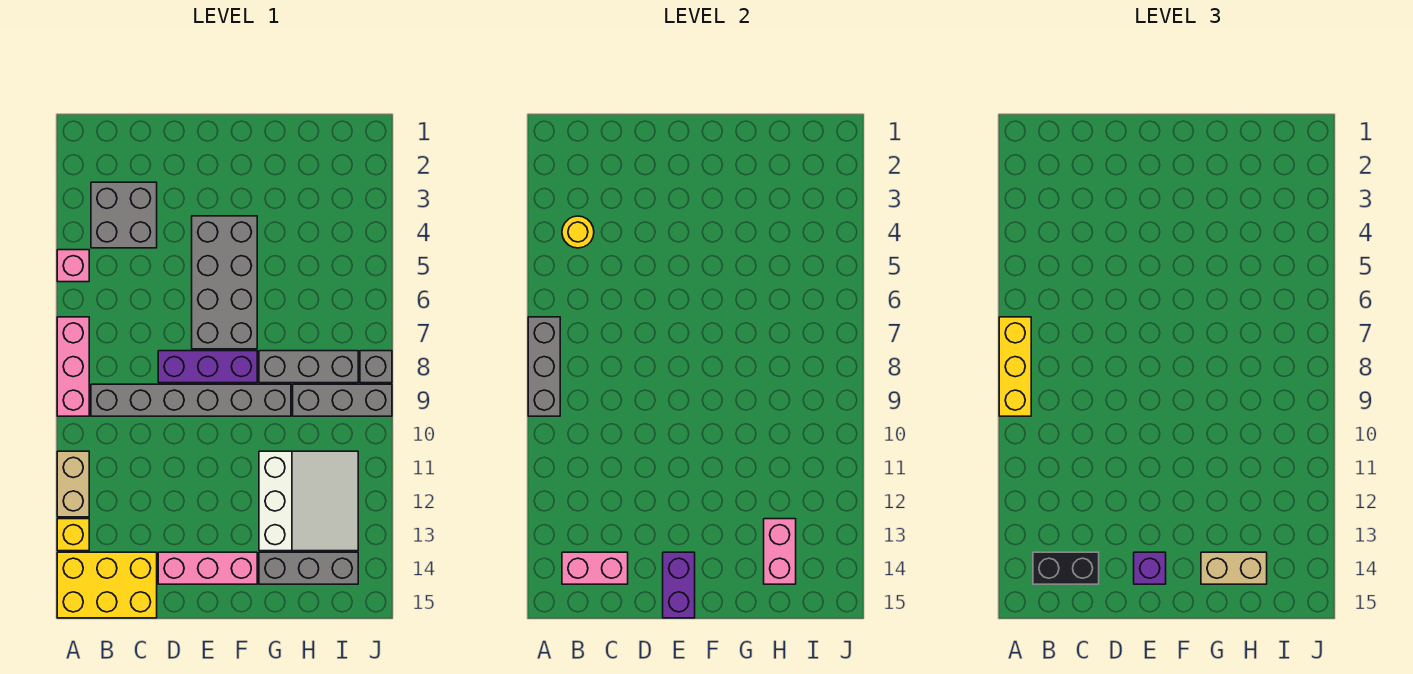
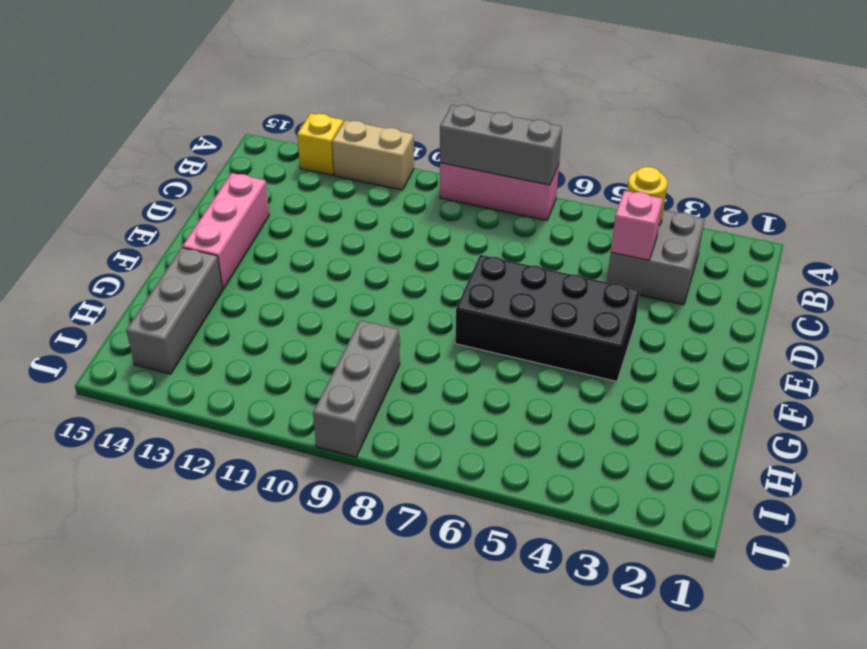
pink brick C4 level 2 -> pink brick A5 level 1
black brick E4:F7 level 1 -> grey brick E4:F7 level 1
none -> yellow brick A14:C15 level 1
none -> grey brick B9:G9 level 1
none -> purple brick D8:F8 level 1

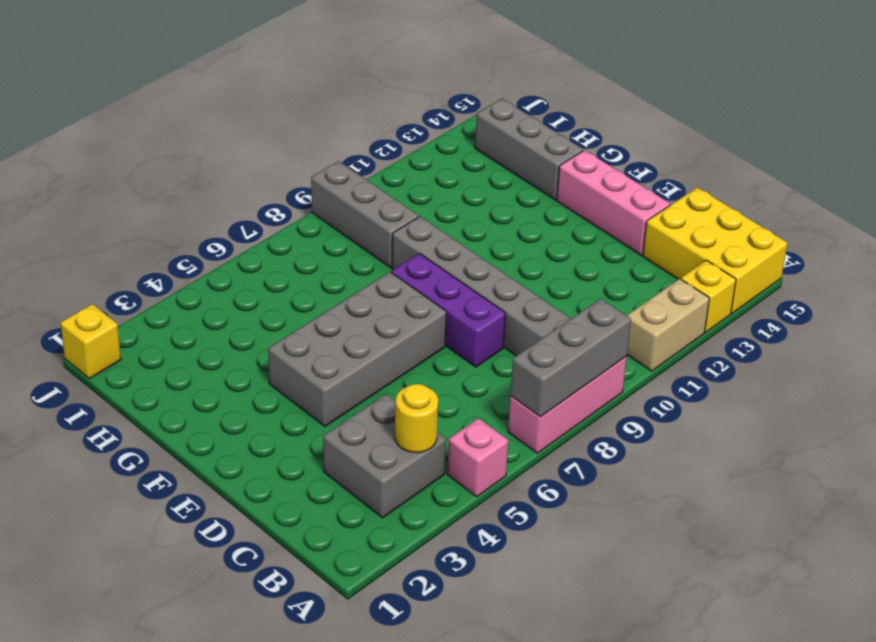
yellow brick J1 level 1 -> none
none -> grey brick G8:I8 level 1
none -> white slope G11:I13 level 1 top G
none -> grey brick J8 level 1

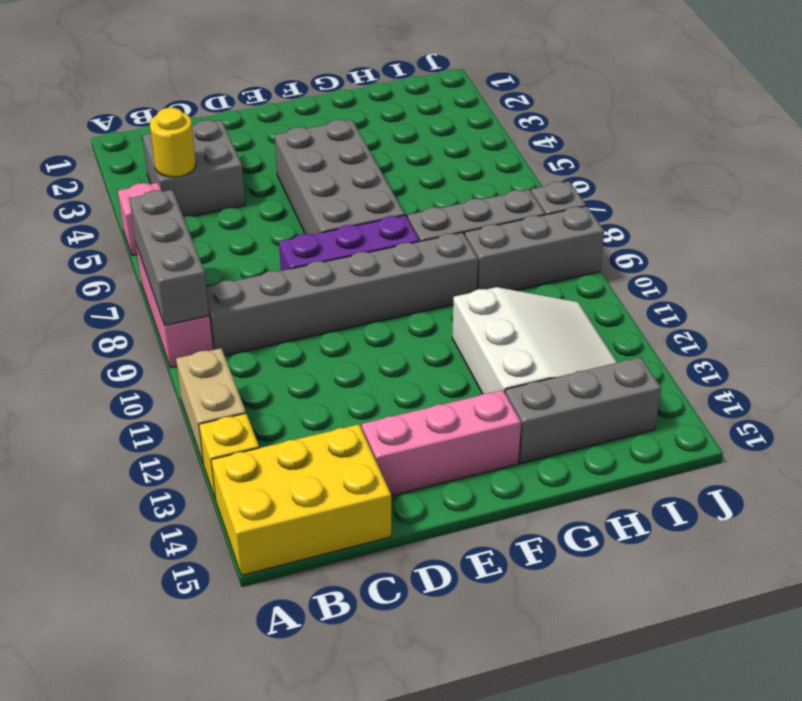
none -> pink brick B14:C14 level 2
none -> purple brick E14:E15 level 2
none -> pink brick H13:H14 level 2

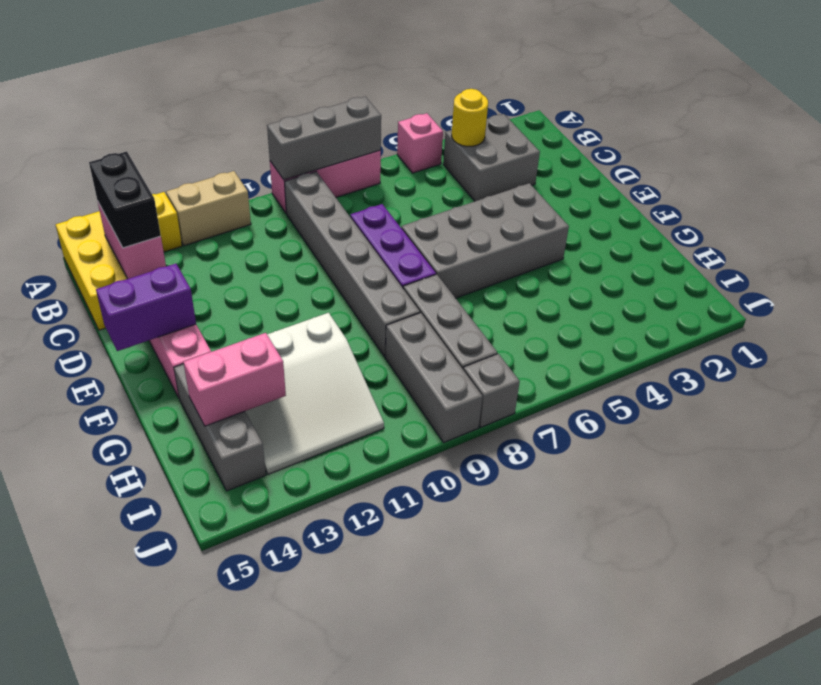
none -> yellow brick A7:A9 level 3
none -> purple brick E14 level 3
none -> tan brick G14:H14 level 3

